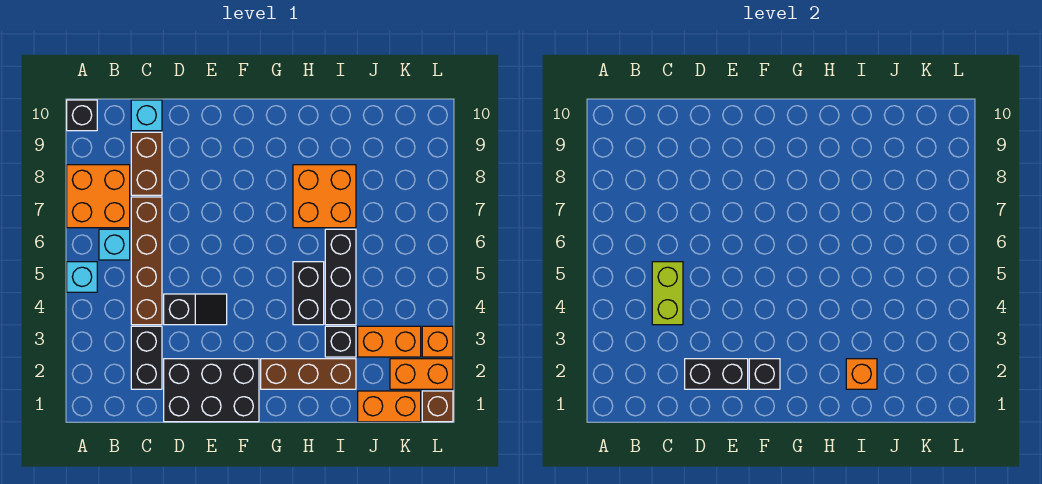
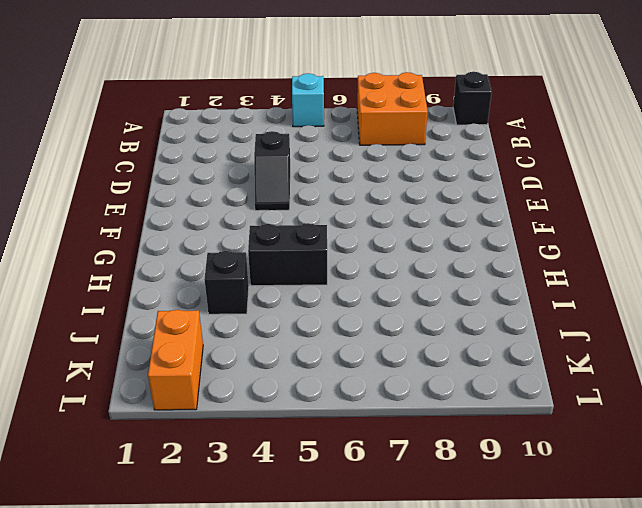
none -> cyan brick B6 level 1
none -> black brick C2:C3 level 1
none -> brown brick C4:C7 level 1

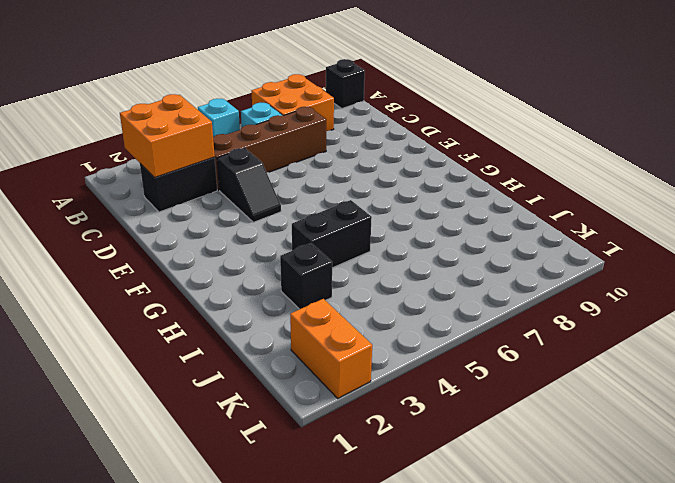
orange brick B2:C3 level 2 -> orange brick H7:I8 level 1
none -> brown brick C8:C9 level 1
none -> cyan brick C10 level 1
none -> black brick D1:F2 level 1

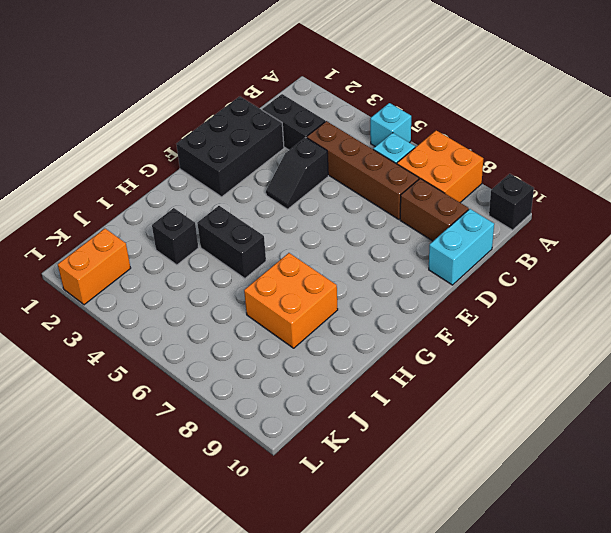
cyan brick C10:D10 level 1 -> cyan brick C10 level 1
none -> brown brick G2:I2 level 1
none -> black brick I4:I6 level 1
none -> orange brick J1:K1 level 1

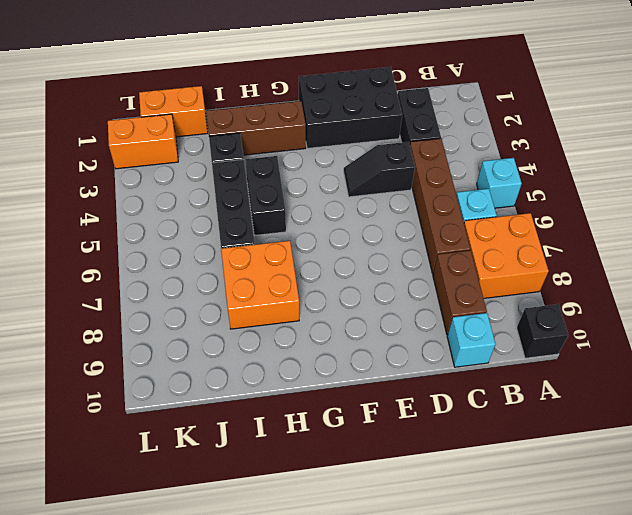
none -> orange brick J3:K3 level 1
none -> brown brick L1 level 1
none -> orange brick L3 level 1

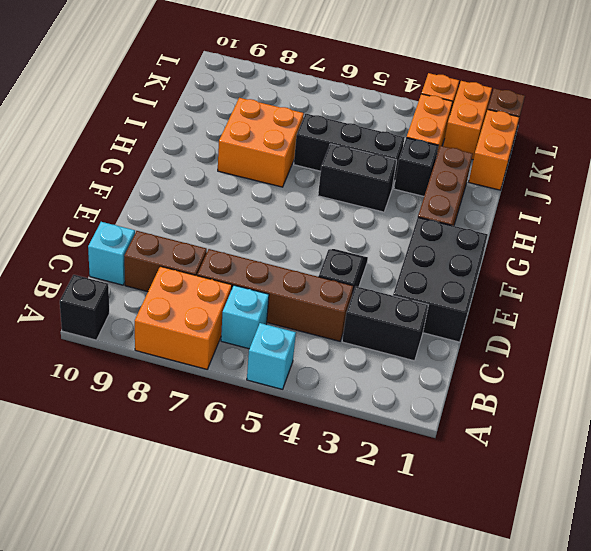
none -> lime brick C4:C5 level 2
none -> black brick D2:E2 level 2
none -> black brick F2 level 2

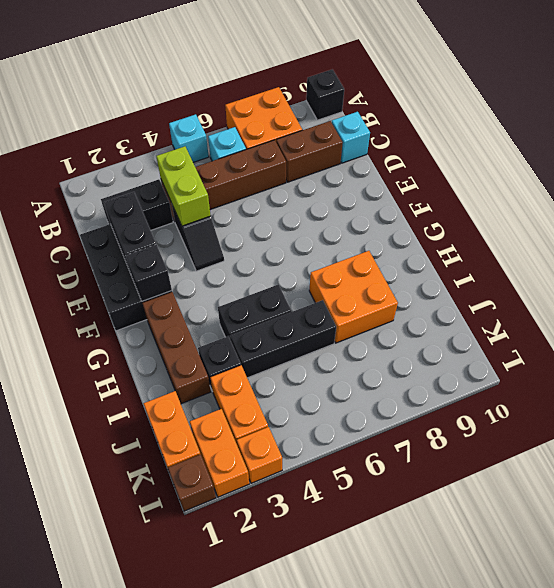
lime brick C4:D4 level 2 -> lime brick C4:C5 level 2
none -> orange brick I2 level 2

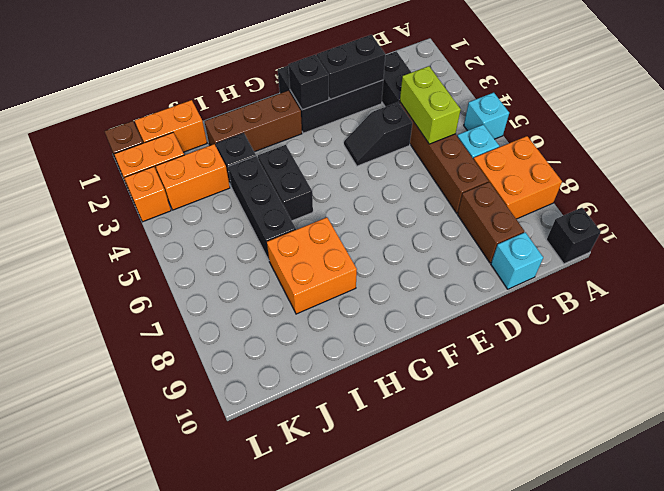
none -> orange brick I2 level 2

